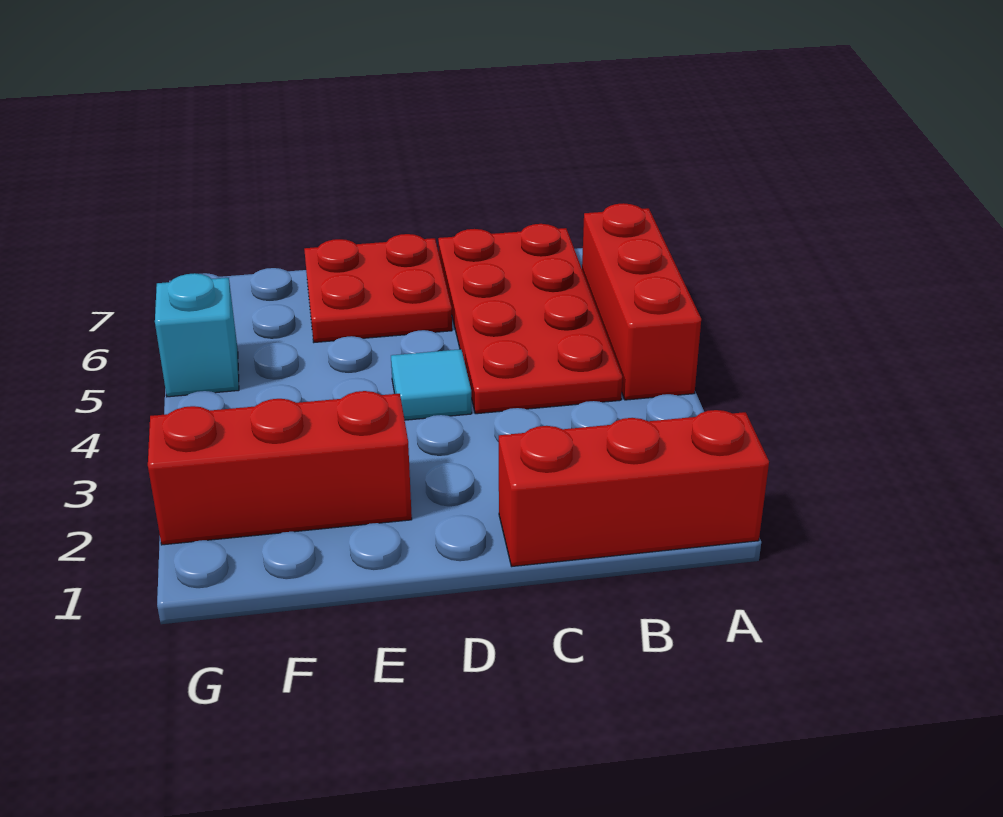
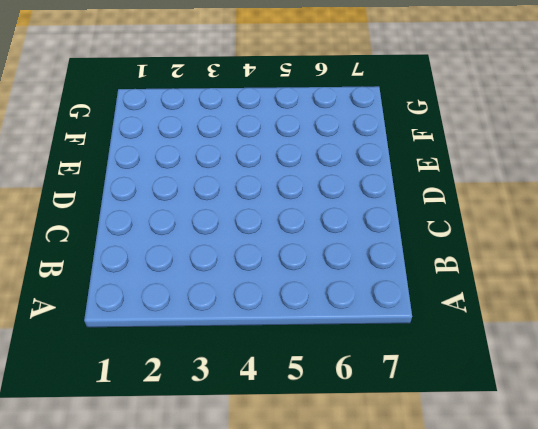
none -> red brick A1:C1 level 1
none -> red brick A4:A6 level 1

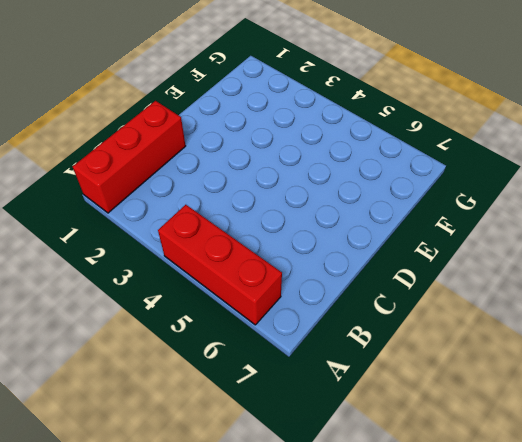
none -> red plate B4:C7 level 1
none -> cyan tile D4 level 1

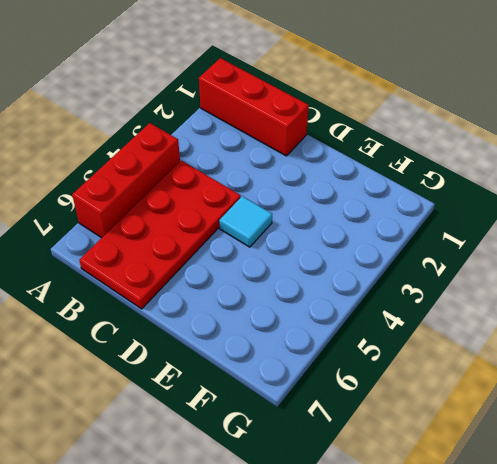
none -> red plate D6:E7 level 1
none -> red brick E2:G2 level 1

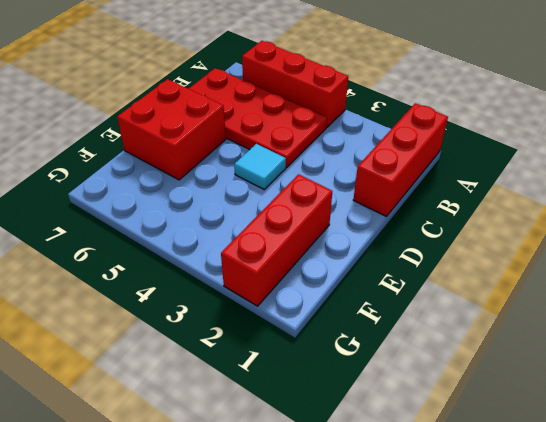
red brick D6:E7 level 1 -> red plate D6:E7 level 1
none -> cyan brick G5 level 1

